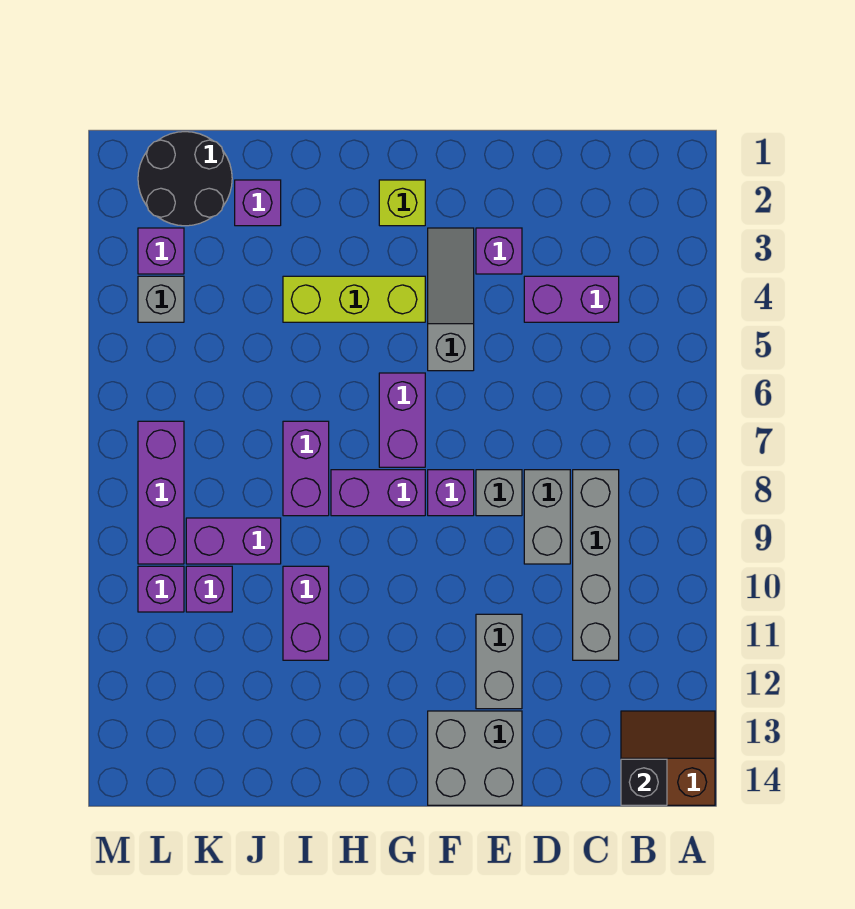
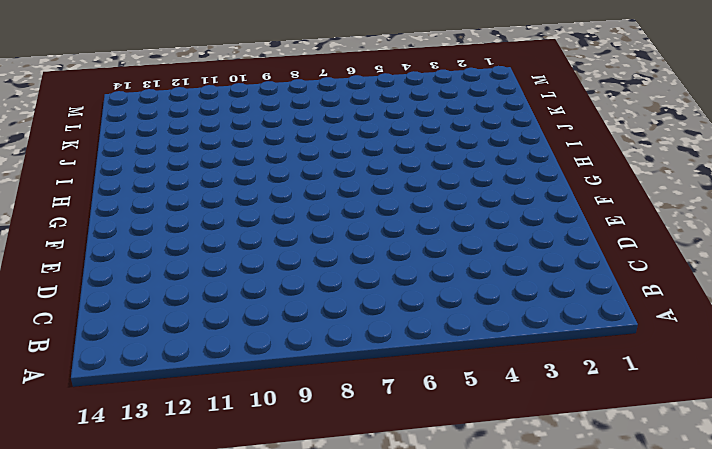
none -> brown slope A13:B14 level 1 top 14
none -> purple brick C4:D4 level 1
none -> grey brick C8:C11 level 1

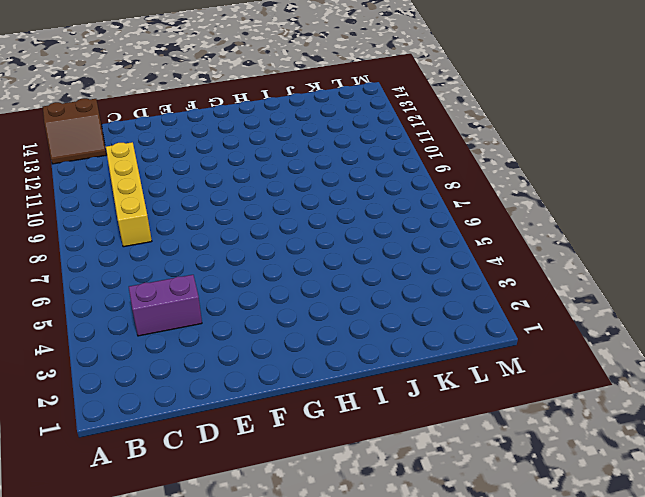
yellow brick C8:C11 level 1 -> grey brick C8:C11 level 1
none -> grey brick D8:D9 level 1
none -> purple brick E3 level 1
none -> grey brick E8 level 1

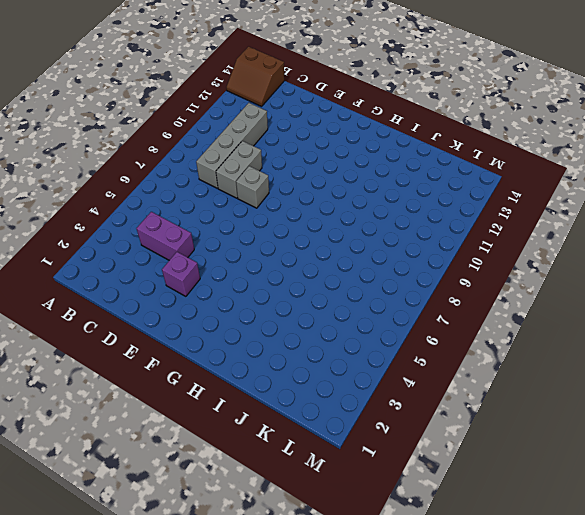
none -> grey brick E11:E12 level 1
none -> grey brick E13:F14 level 1
none -> grey slope F3:F5 level 1 top 5

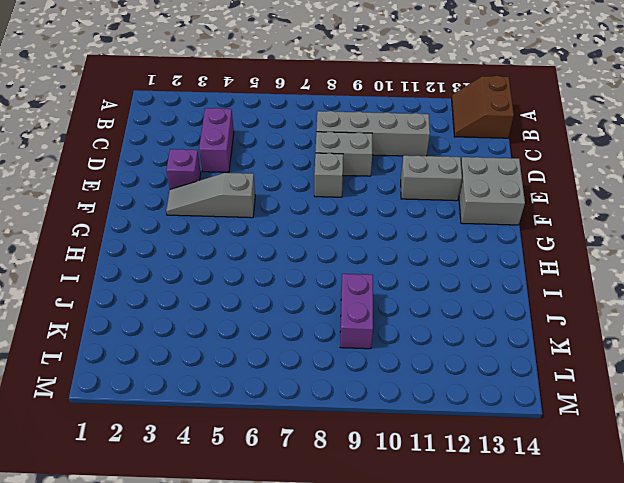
none -> purple brick F8 level 1
none -> lime brick G2 level 1
none -> lime brick G4:I4 level 1

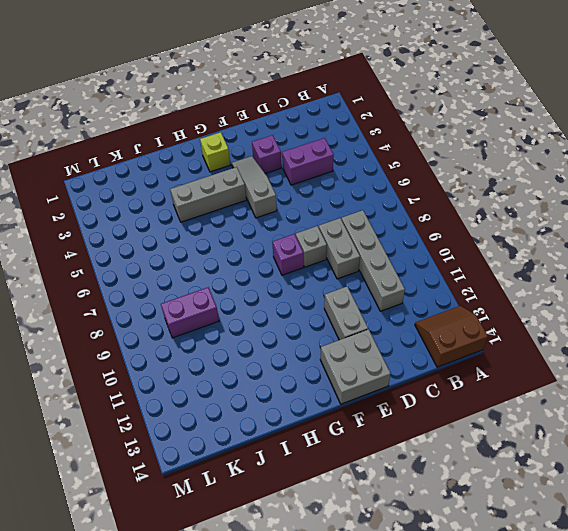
grey brick G4:I4 level 1 -> lime brick G4:I4 level 1
none -> purple brick G6:G7 level 1
none -> purple brick G8:H8 level 1
none -> purple brick I7:I8 level 1

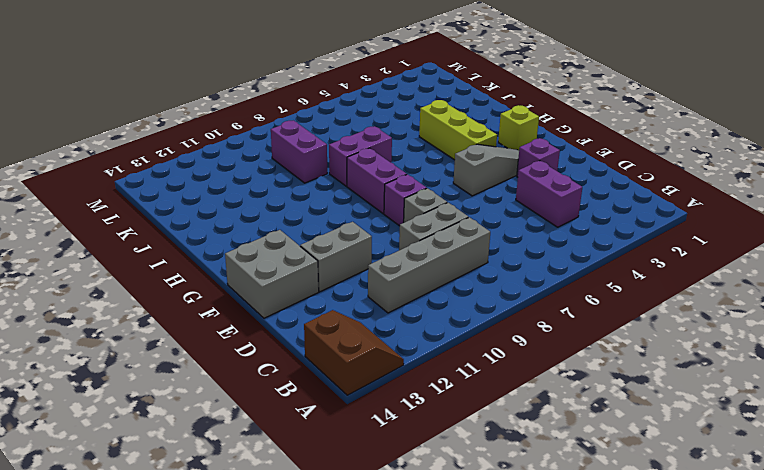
none -> purple brick G6:G7 level 1
none -> purple brick I10:I11 level 1
none -> purple brick J2 level 1

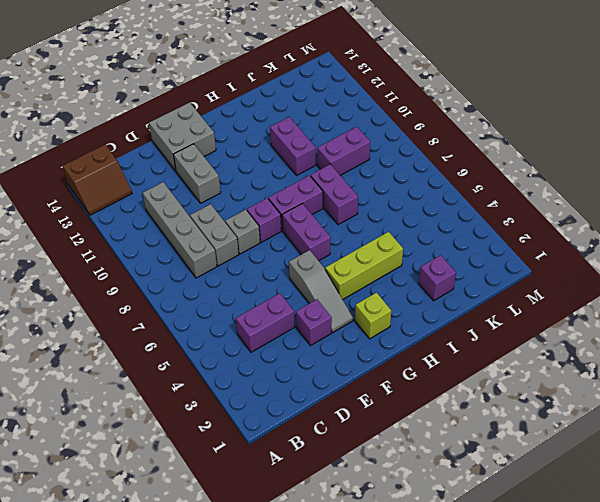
none -> black round brick K1:L2 level 1
none -> purple brick K10 level 1
none -> purple brick L3 level 1

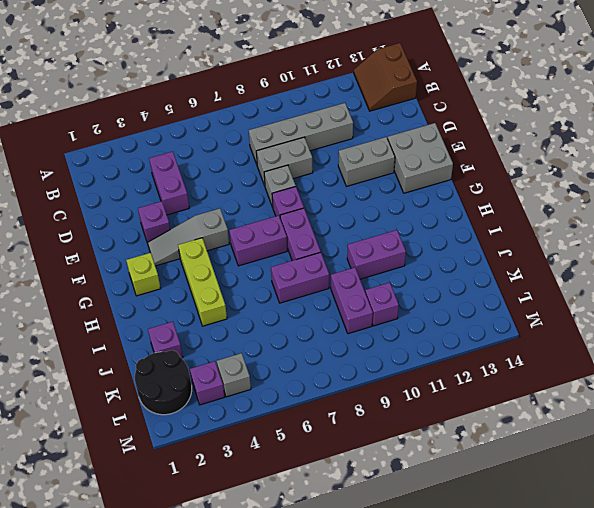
none -> purple brick L7:L9 level 1
none -> purple brick L10 level 1
none -> black brick B14 level 2

